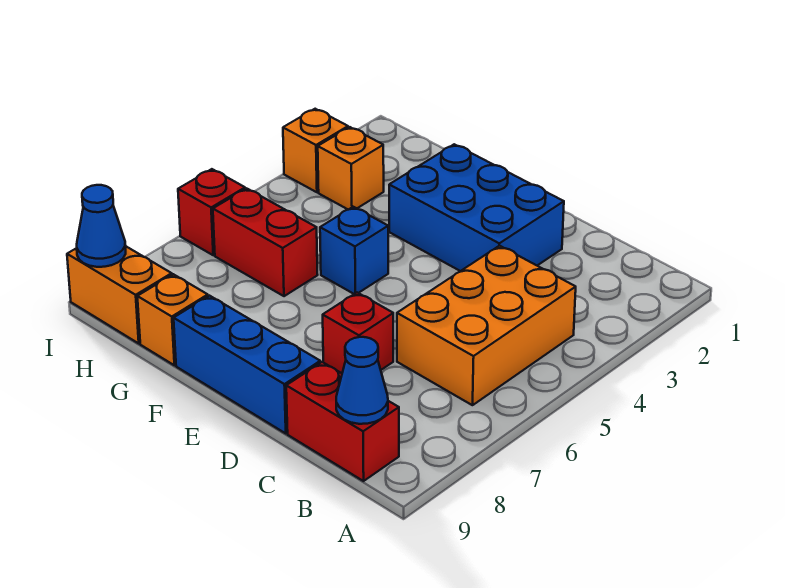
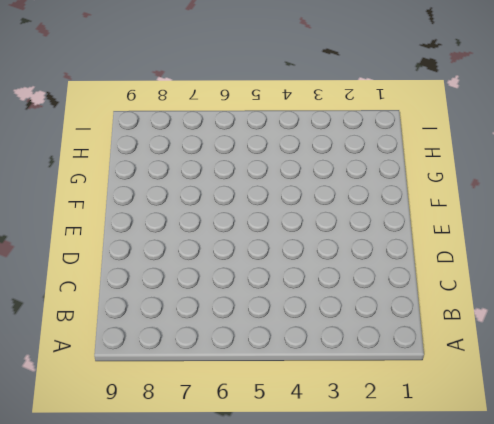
none -> orange brick B4:C6 level 1
none -> red brick B9:C9 level 1
none -> blue brick D2:F3 level 1

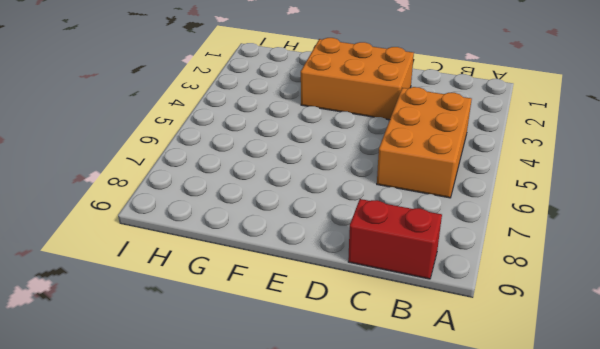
orange brick D2:F3 level 1 -> blue brick D2:F3 level 1
none -> red brick D7 level 1
none -> blue brick D9:F9 level 1
none -> blue brick F5 level 1

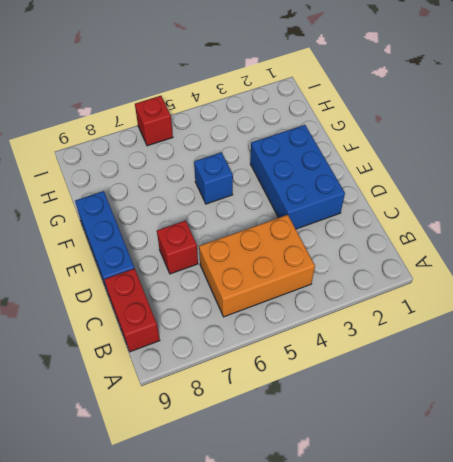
none -> red brick G6:H6 level 1
none -> orange brick G9 level 1
none -> orange brick H3 level 1

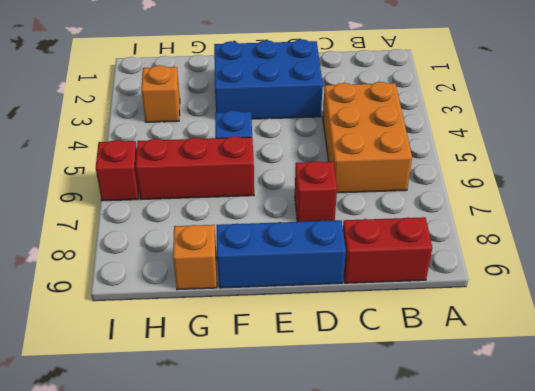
red brick F6:H6 level 1 -> red brick G6:H6 level 1
none -> orange brick H9:I9 level 1
none -> orange brick I3 level 1
none -> blue cone B9 level 2

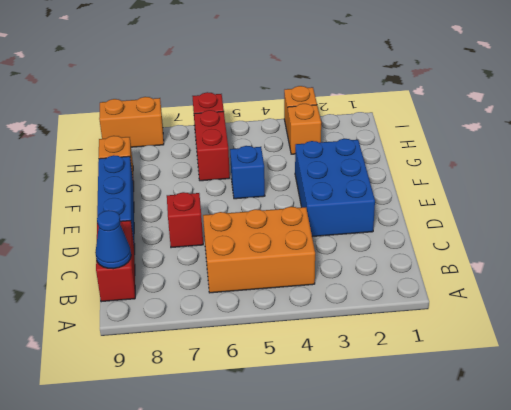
orange brick I8:I9 level 1 -> orange brick H9:I9 level 1
none -> blue cone I9 level 2

